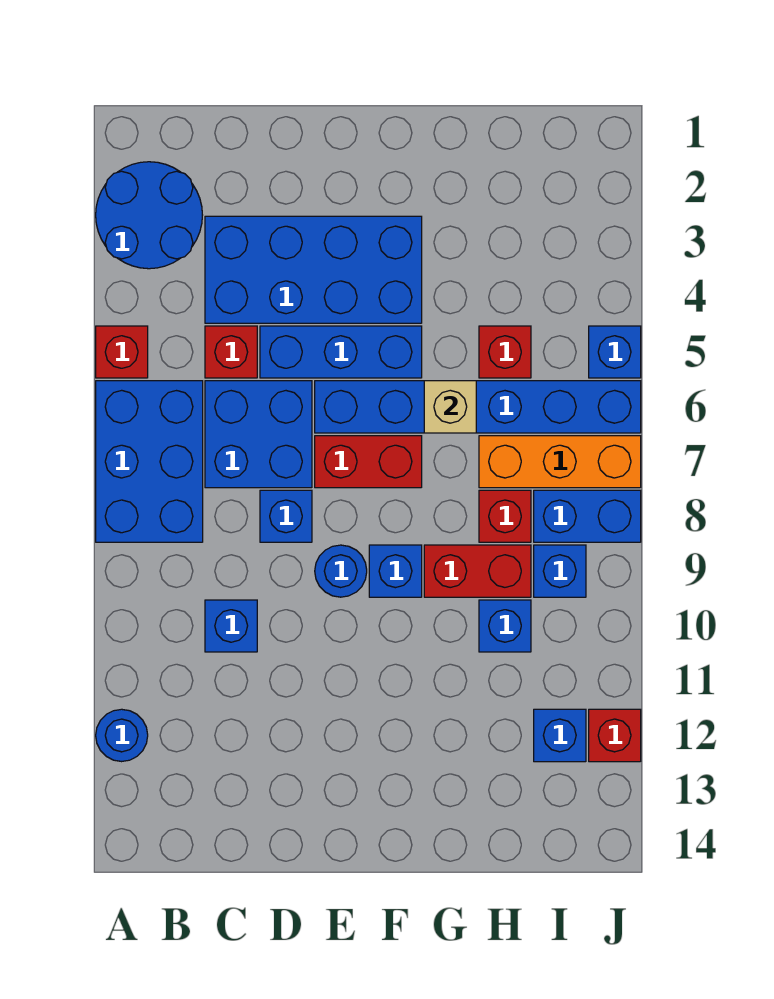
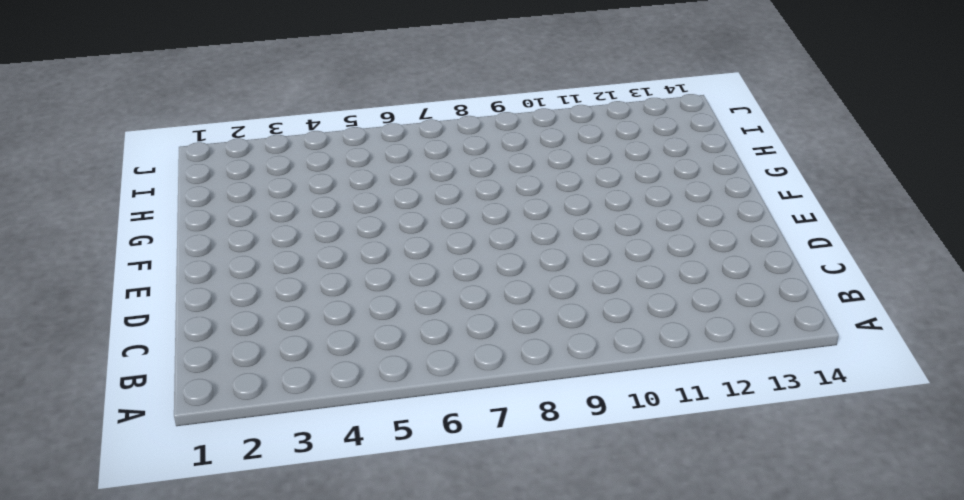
none -> blue round brick A2:B3 level 1
none -> red brick A5 level 1
none -> blue brick A6:B8 level 1

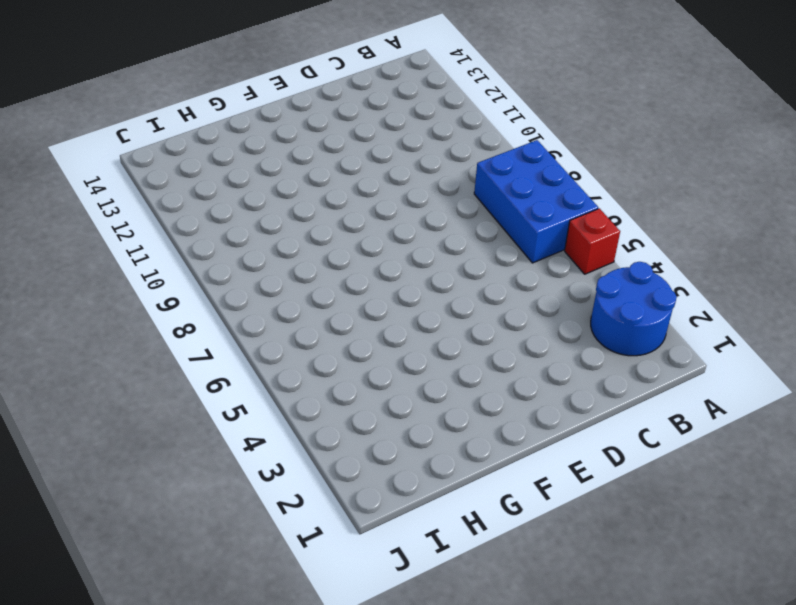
none -> blue round brick A12 level 1
none -> blue brick C3:F4 level 1
none -> red brick C5 level 1

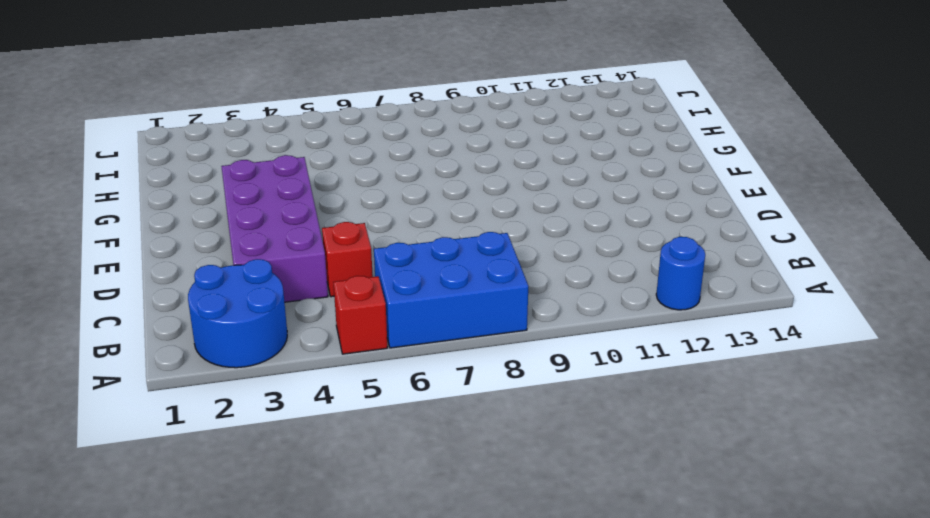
purple brick C3:F4 level 1 -> blue brick C3:F4 level 1
none -> blue brick C6:D7 level 1
none -> blue brick C10 level 1
none -> blue brick D5:F5 level 1

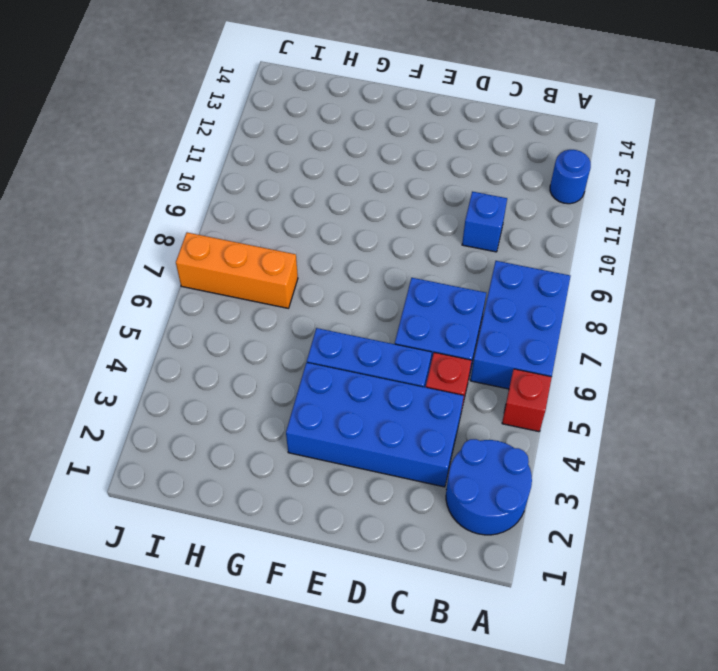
none -> blue brick D8 level 1
none -> blue brick E6:J6 level 1
none -> red brick E7:F7 level 1

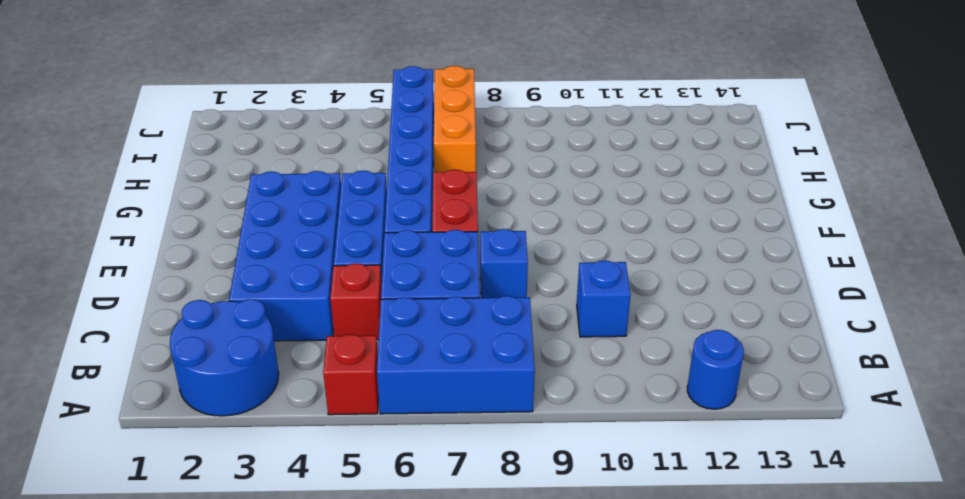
none -> blue round brick E9 level 1
none -> blue brick F9 level 1
none -> red brick G9:H9 level 1

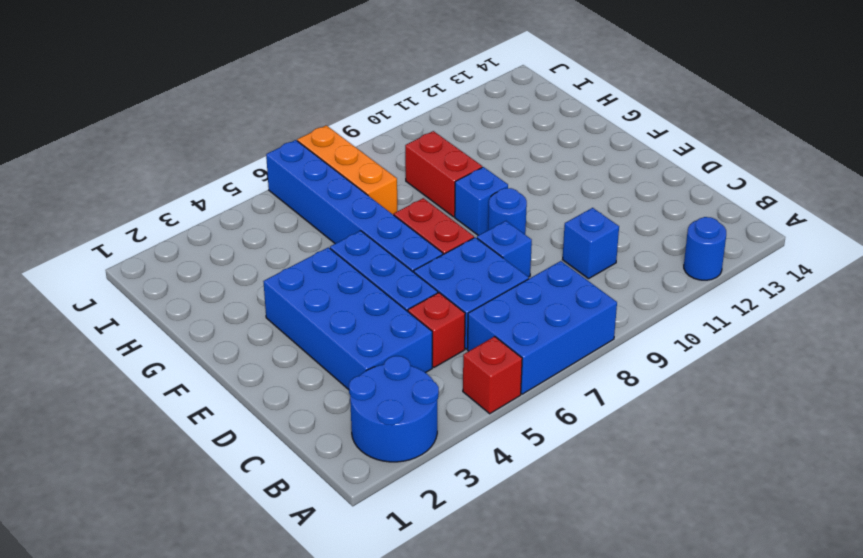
none -> red brick H5 level 1
none -> red brick H8 level 1
none -> blue brick H10 level 1

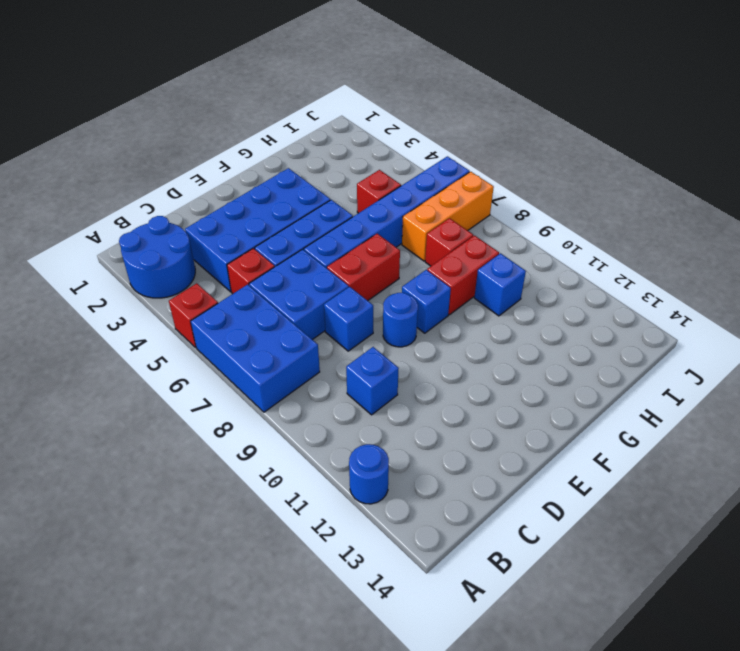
none -> blue brick I8:J8 level 1
none -> blue brick I9 level 1
none -> blue brick I12 level 1

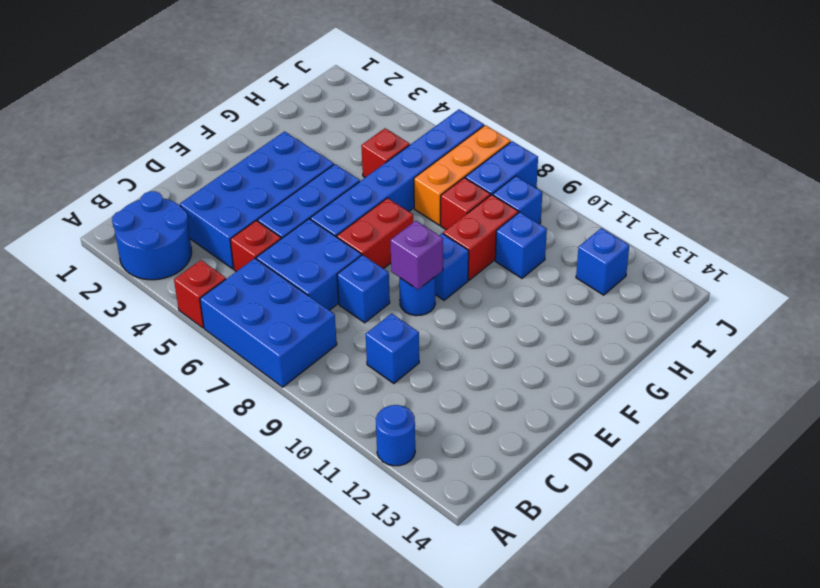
purple brick E9 level 2 -> none
none -> blue brick J5 level 1
none -> red brick J12 level 1
none -> tan brick G6 level 2

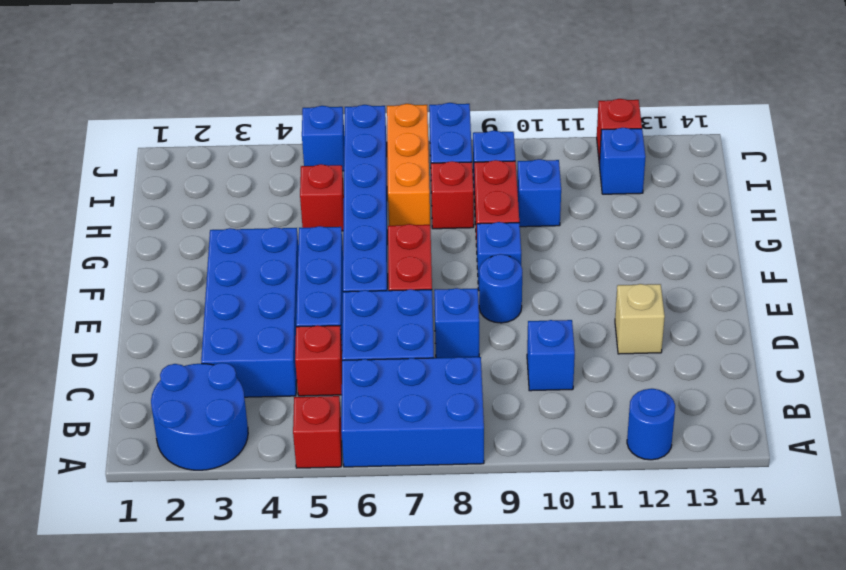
tan brick D12 level 1 -> tan brick G6 level 2

